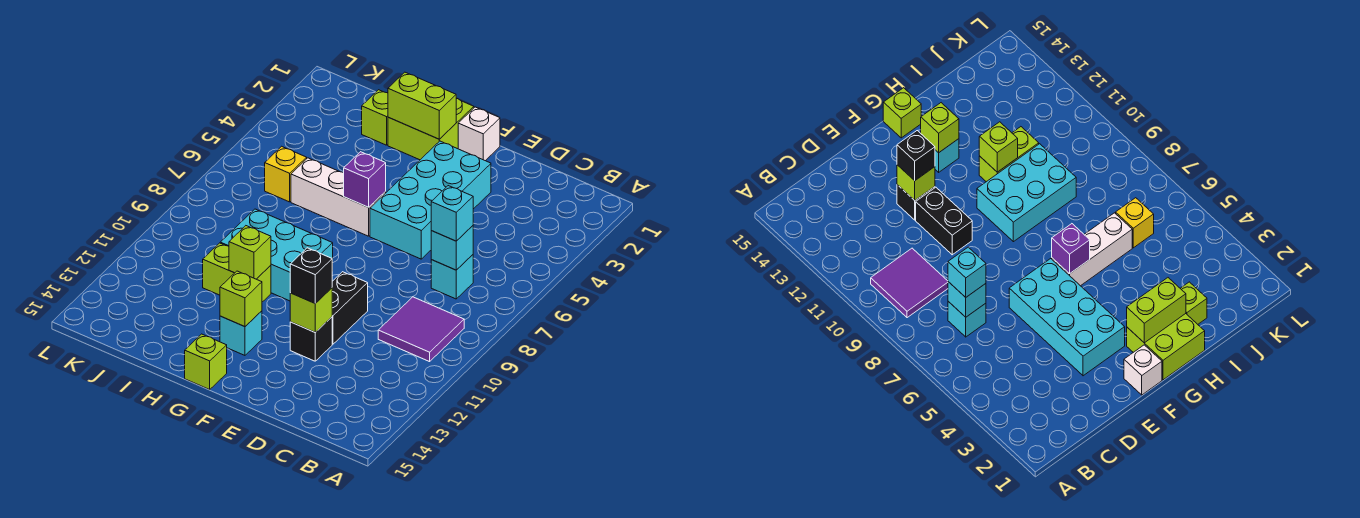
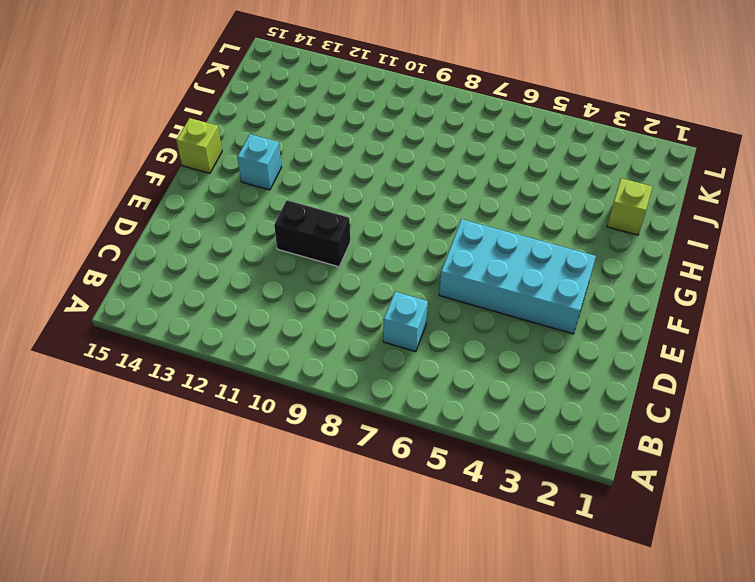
none -> purple tile B9:C10 level 1
none -> black brick E12 level 1
none -> white brick F1 level 1

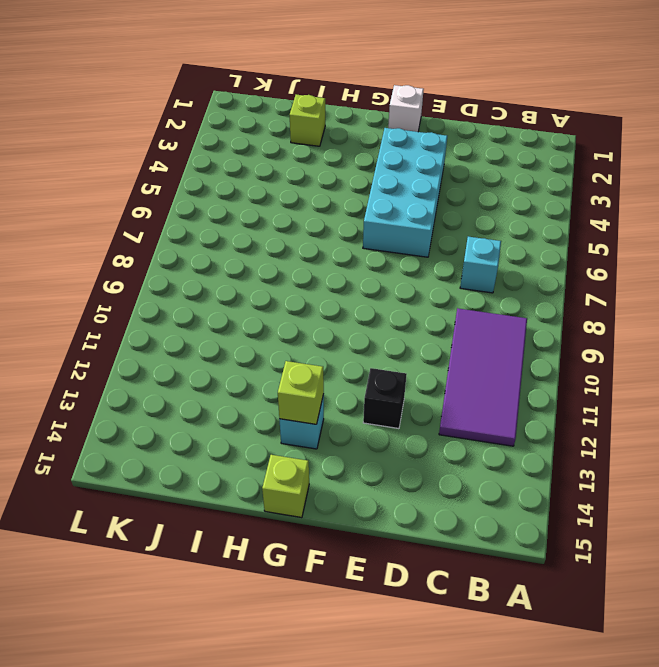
purple tile B9:C12 level 1 -> purple tile B9:C10 level 1
none -> black brick E10:E11 level 1
none -> lime brick G1:H2 level 1
none -> white brick G6:I6 level 1

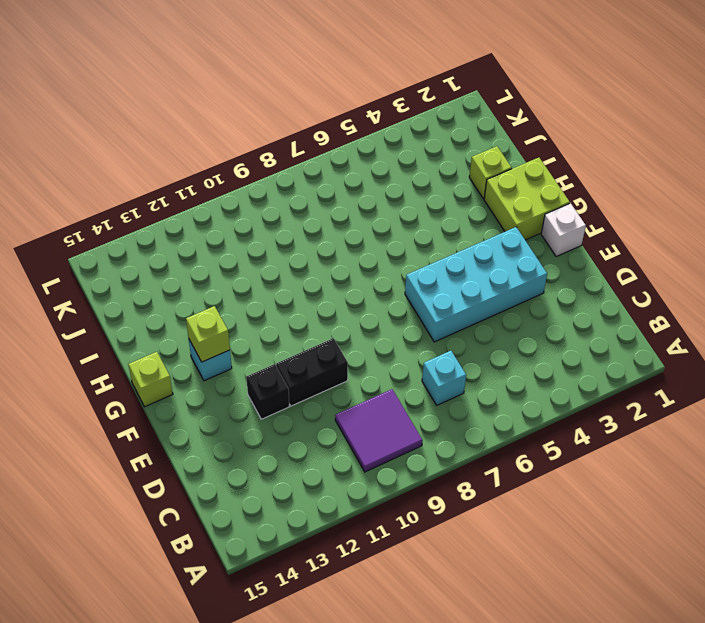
none -> white brick G6:I6 level 1
none -> cyan brick G9:I10 level 1
none -> lime brick H11:I11 level 1

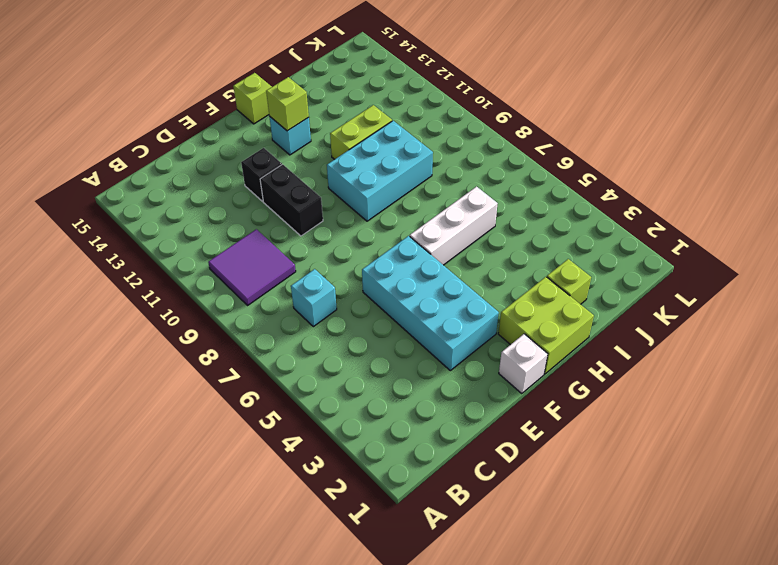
none -> yellow brick J6 level 1
none -> cyan brick C7 level 2
none -> lime brick E12 level 2

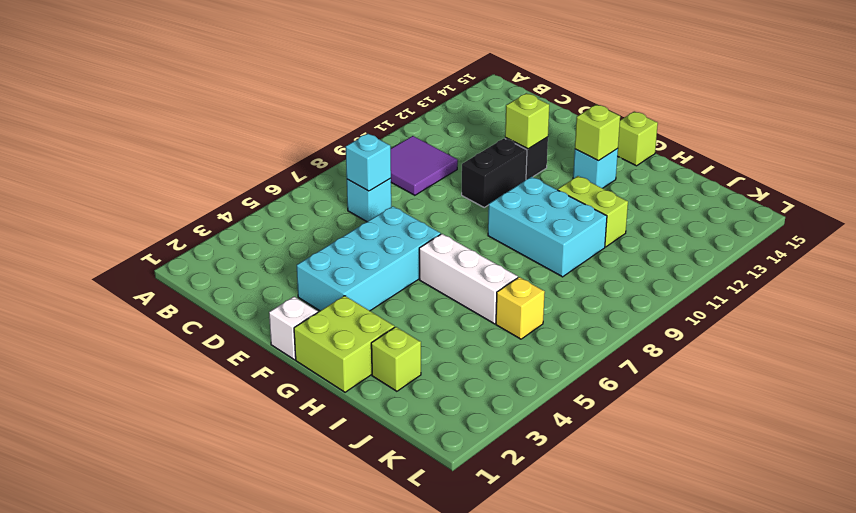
none -> lime brick G2:H2 level 2
none -> purple brick G6 level 2
none -> lime brick H11 level 2

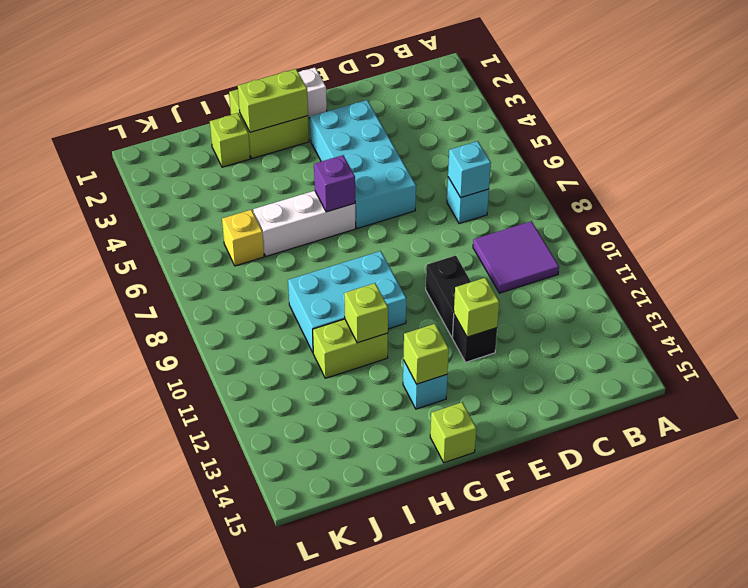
none -> cyan brick C7 level 3
none -> black brick E12 level 3

